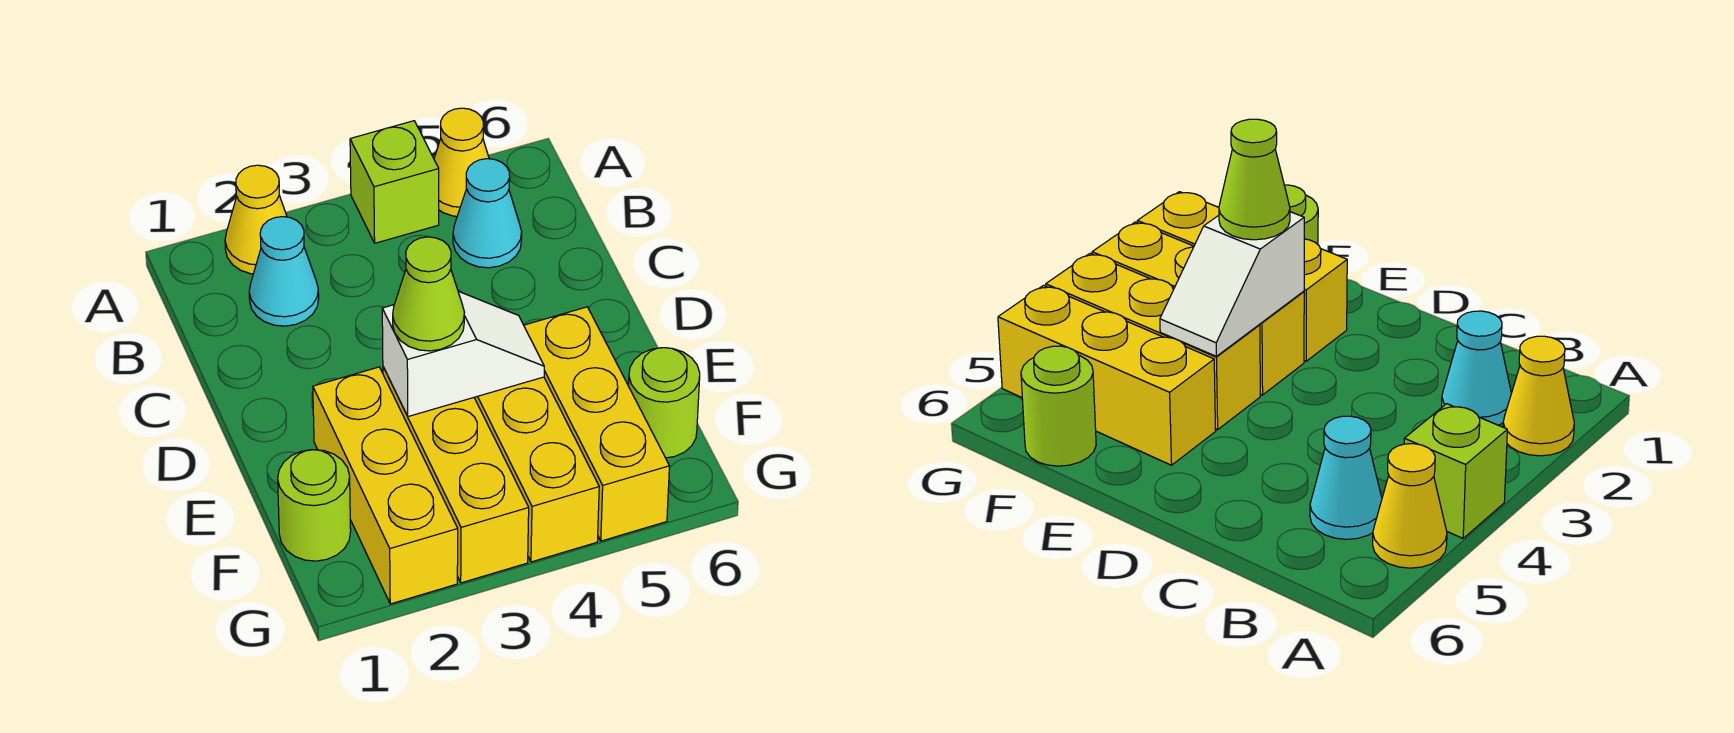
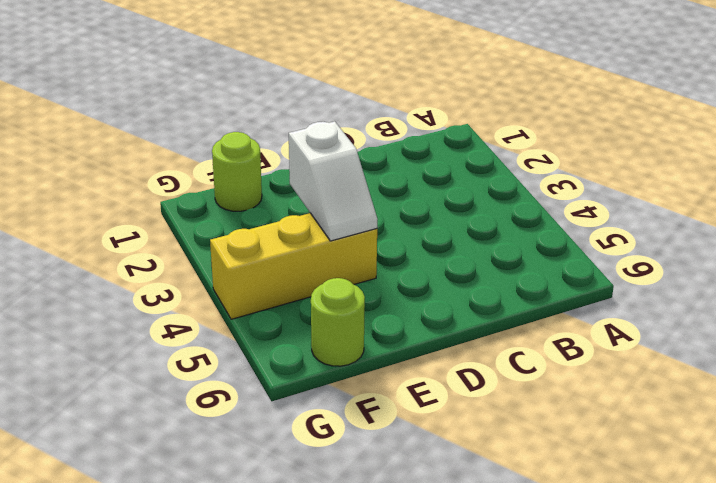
none -> yellow cone A2 level 1
none -> lime brick A4 level 1
none -> yellow cone A5 level 1

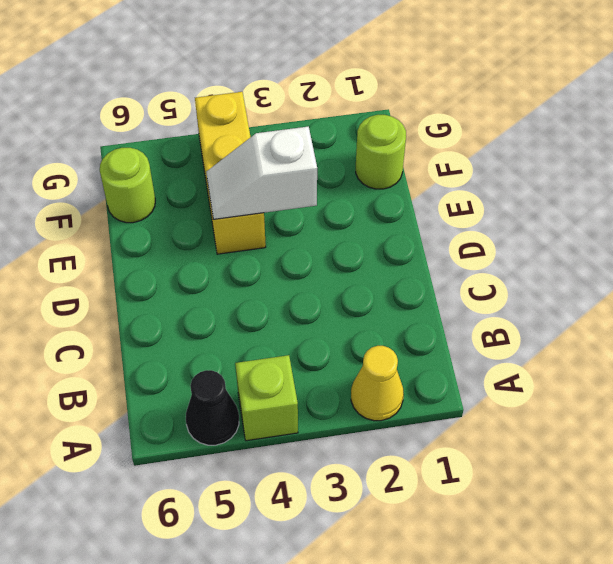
black cone A5 level 1 -> yellow cone A5 level 1
none -> cyan cone B2 level 1
none -> cyan cone B5 level 1
none -> yellow brick E2:G2 level 1

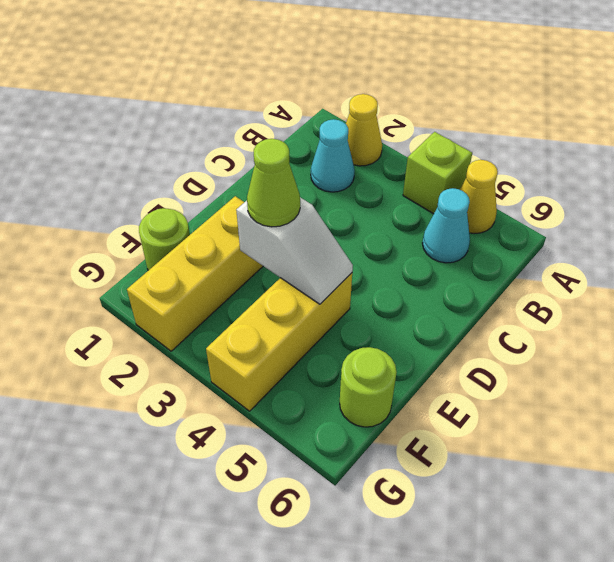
none -> yellow brick E3:G3 level 1
none -> yellow brick E5:G5 level 1

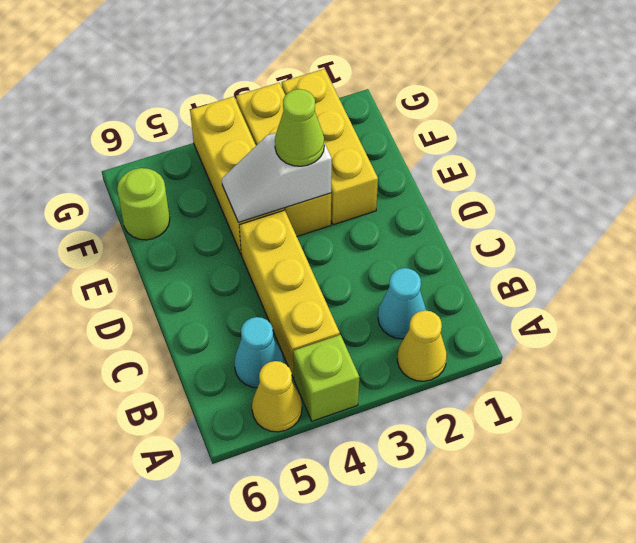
yellow brick B4:D4 level 1 -> yellow brick E5:G5 level 1
none -> lime round brick F1 level 1

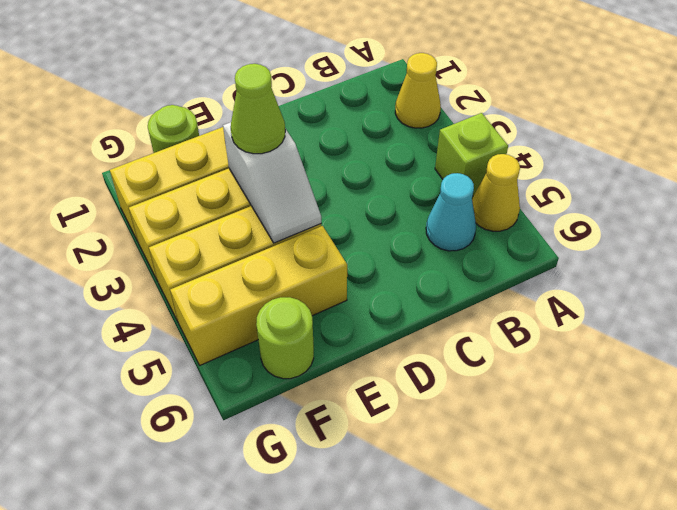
none -> cyan cone B2 level 1

